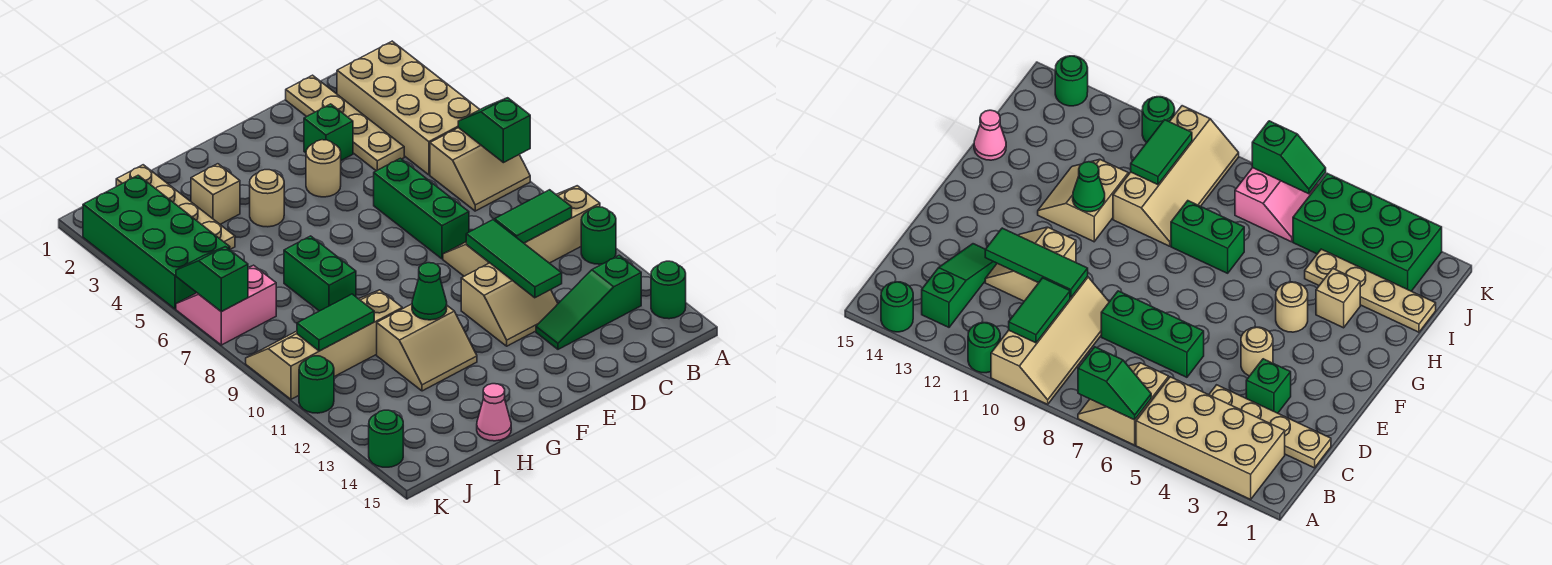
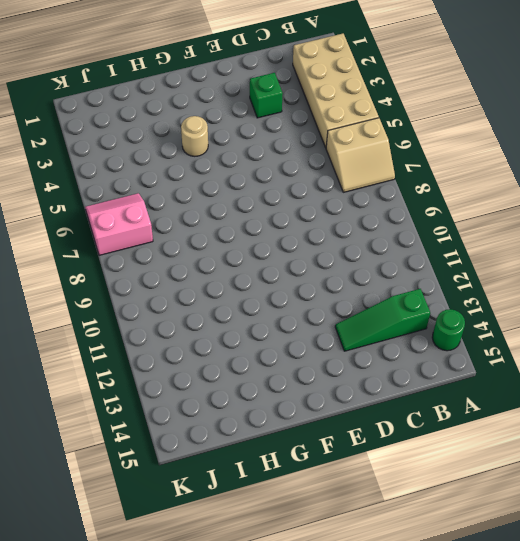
none -> tan slope A9:D10 level 1 top 10
none -> green round brick A11 level 1
none -> tan plate C1:C4 level 1

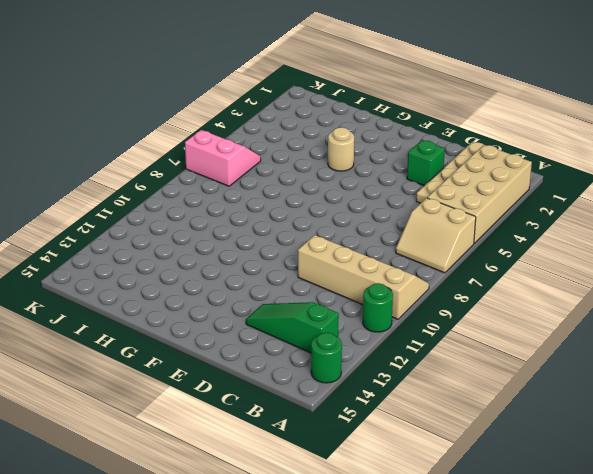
none -> green brick D6:D8 level 1
none -> tan slope D11:E12 level 1 top 11
none -> tan round brick E4 level 1

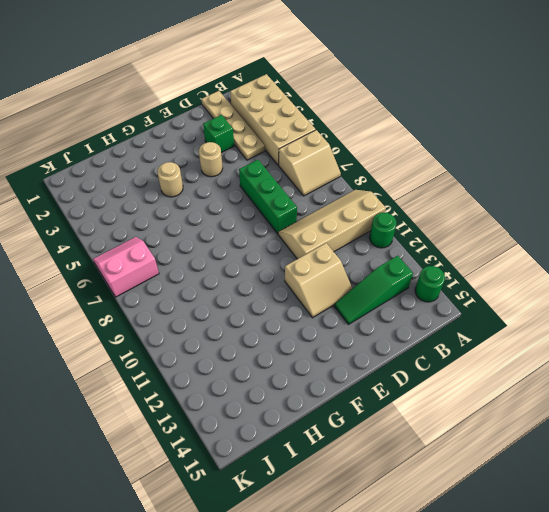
none -> tan slope G11:H12 level 1 top 11
none -> tan brick H3 level 1
none -> green brick H7:H8 level 1

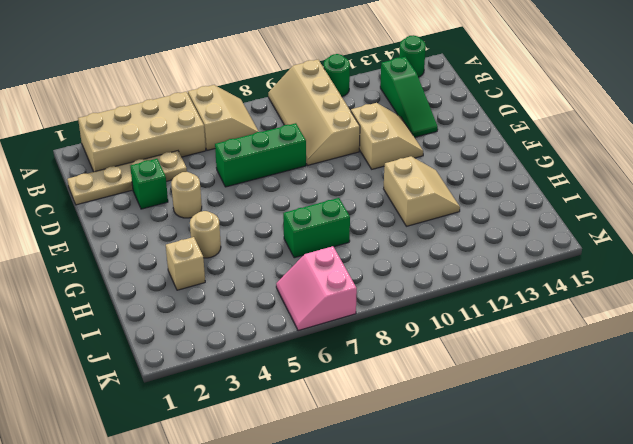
none -> tan slope H9:K10 level 1 top 10
none -> pink cone H15 level 1
none -> tan plate I1:I4 level 1

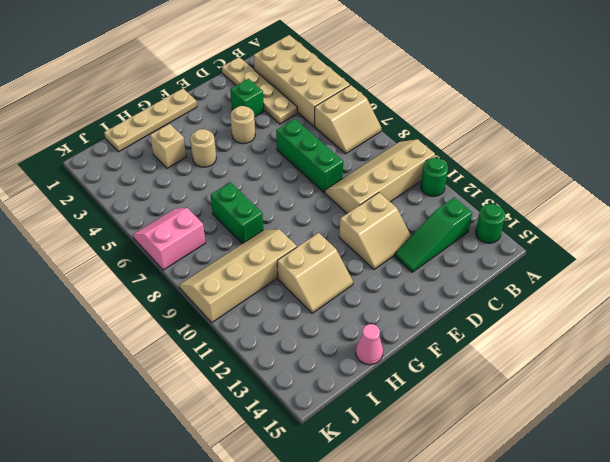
tan plate F1:I1 level 1 -> tan plate I1:I4 level 1
none -> green brick J2:K5 level 1
none -> green round brick K11 level 1
none -> green round brick K14 level 1

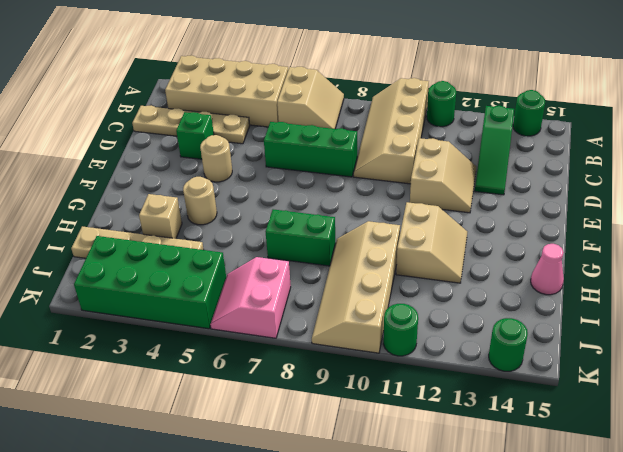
none -> green slope A6:A7 level 2 top 7
none -> green tile B10:C10 level 2
none -> green tile D10:D12 level 2

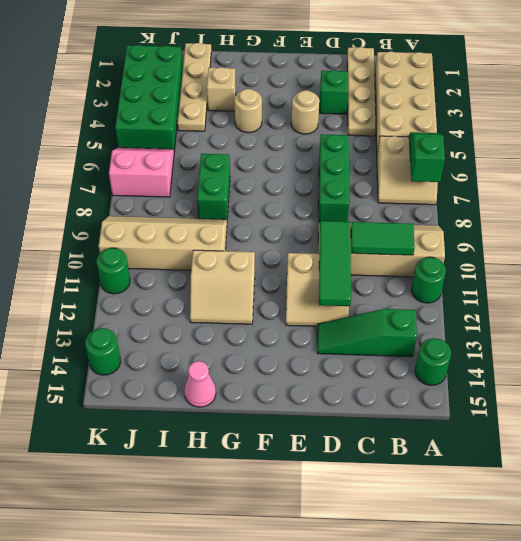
none -> green cone G11 level 2
none -> green tile I10:J10 level 2
none -> green slope K6:K7 level 2 top 7

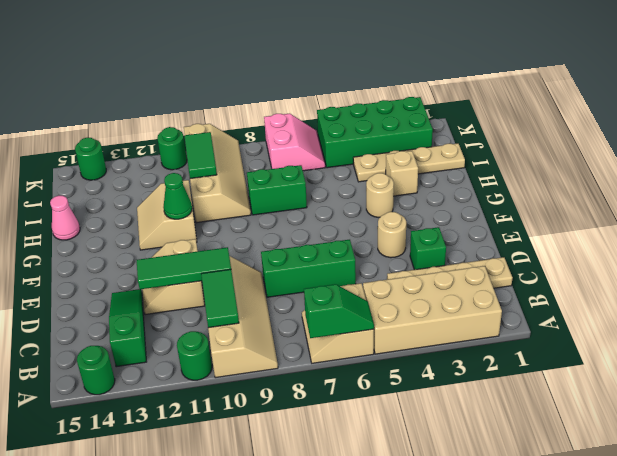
none -> green slope K6:K7 level 2 top 7

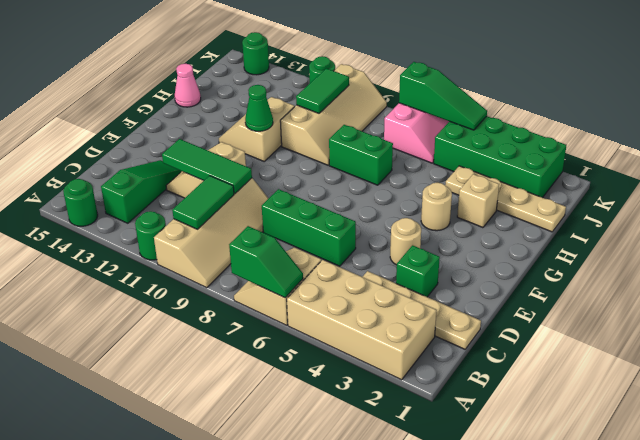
green slope K5:K7 level 2 top 7 -> green slope K6:K7 level 2 top 7

